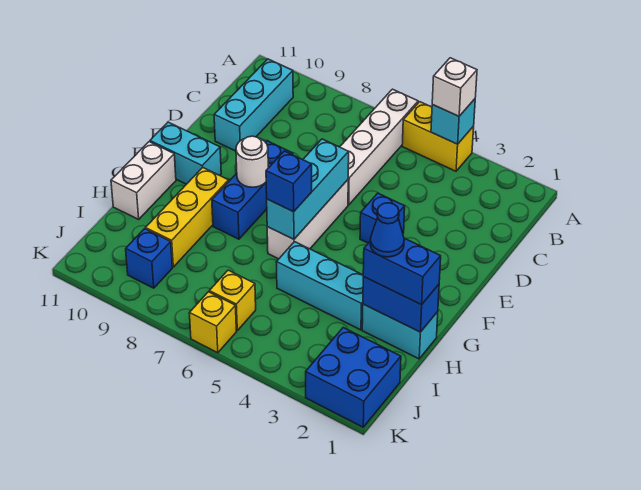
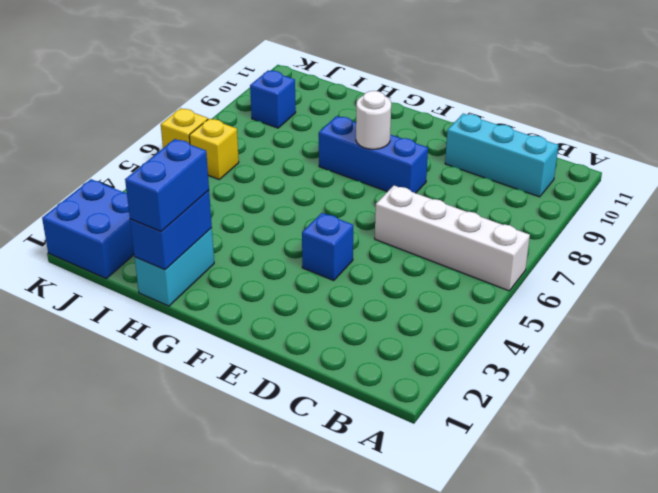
none -> yellow brick A4:A5 level 1
none -> white brick E6:G6 level 1
none -> cyan brick F10:F11 level 1

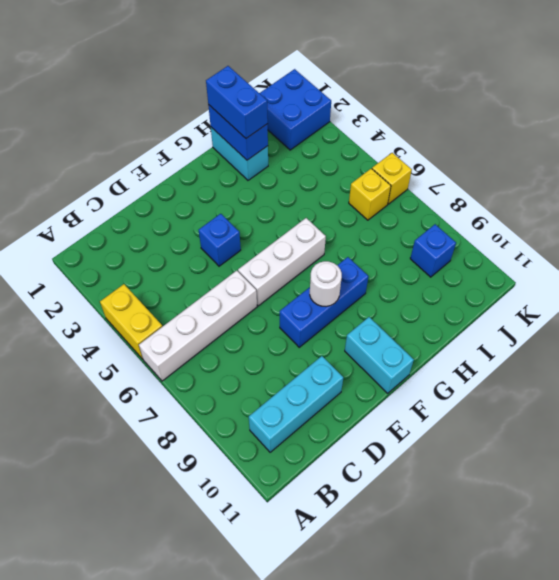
none -> yellow brick G9:I9 level 1
none -> white brick G11:H11 level 1
none -> cyan brick H3:H5 level 1

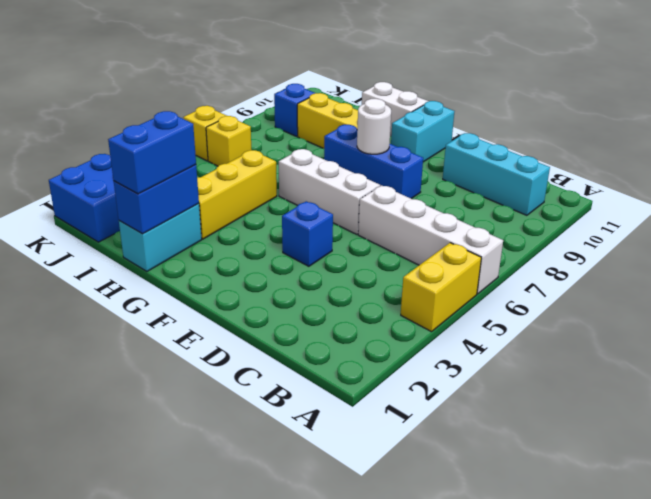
yellow brick H3:H5 level 1 -> cyan brick H3:H5 level 1
none -> cyan brick A4 level 2
none -> cyan brick E6:G6 level 2
none -> white brick A4 level 3

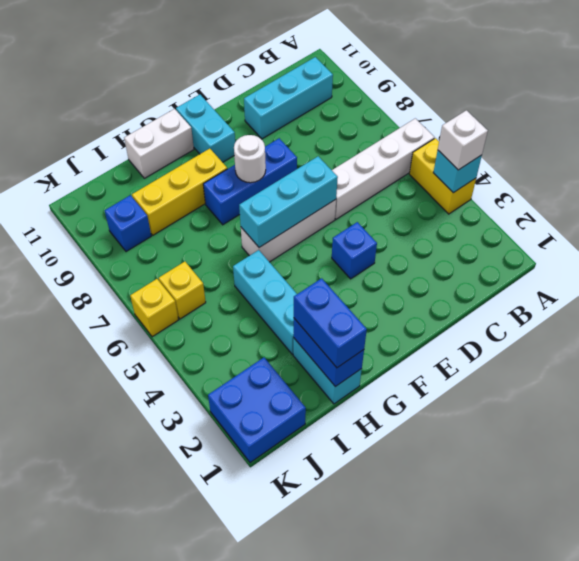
none -> blue brick G6 level 3
none -> blue cone H2 level 4

